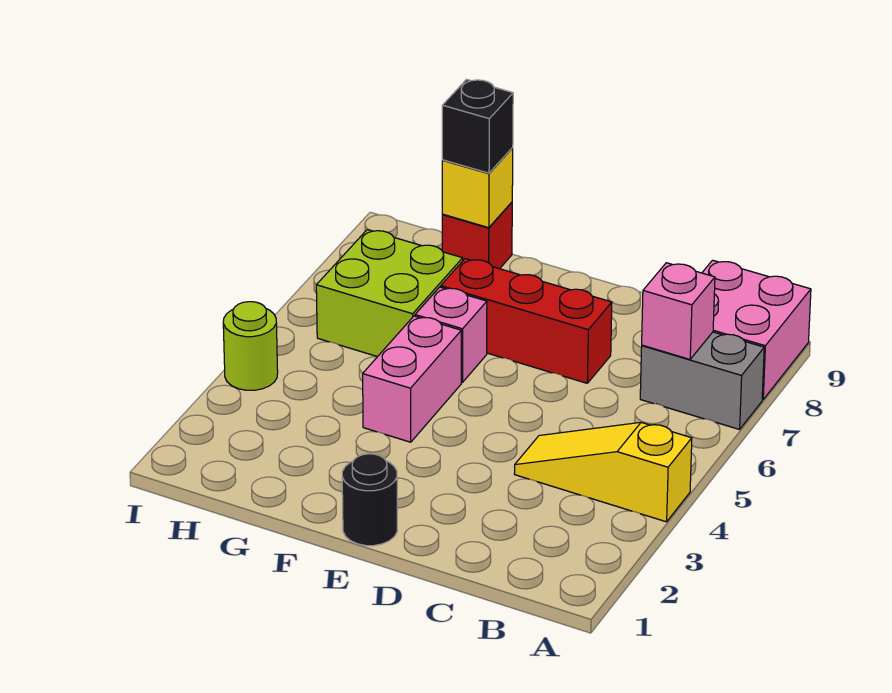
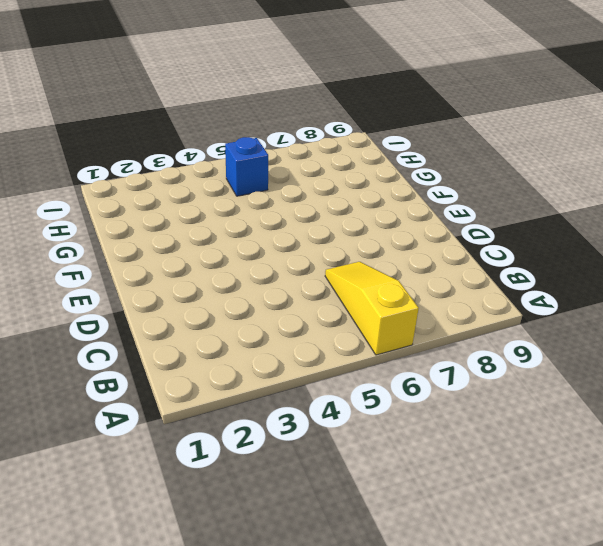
yellow slope A6:C6 level 1 top A -> yellow slope A4:C4 level 1 top A
blue brick H5 level 1 -> none
none -> grey brick A7:B7 level 1
none -> pink brick A8:B9 level 1
none -> red brick D7:F7 level 1

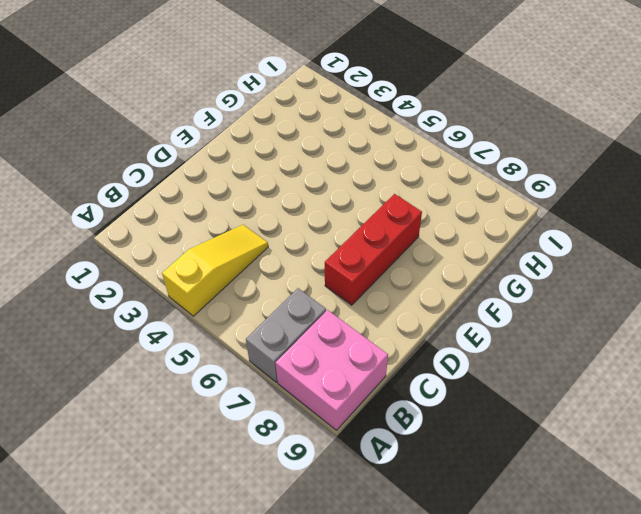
none -> black round brick E1 level 1
none -> pink brick F4:F5 level 1
none -> pink brick F6 level 1

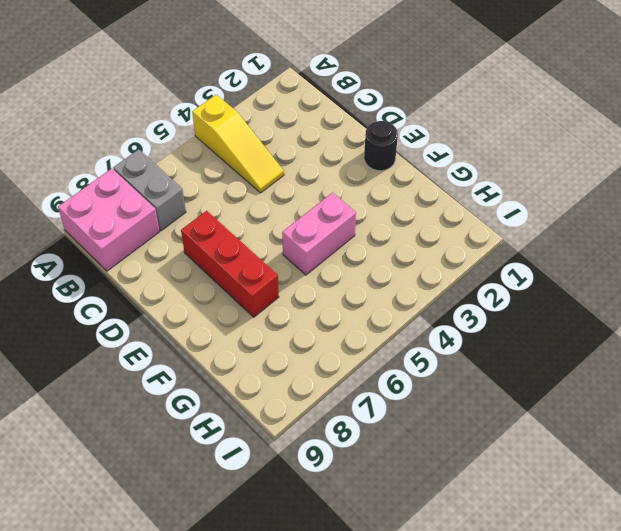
none -> pink brick F6 level 1
none -> lime brick G6:H7 level 1
none -> red brick G9 level 1

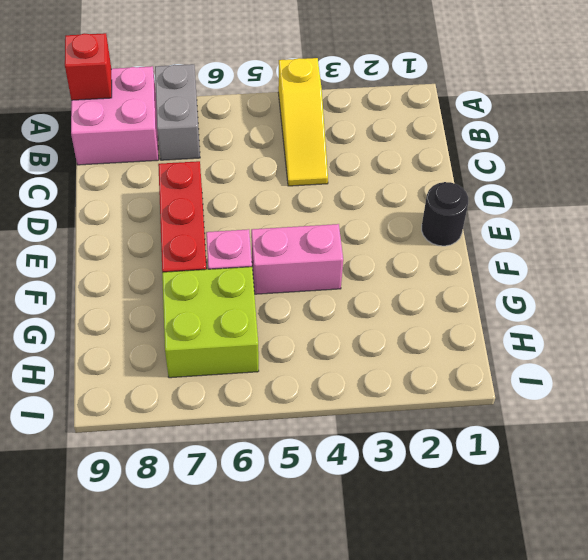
red brick A9 level 2 -> red brick G9 level 1
none -> lime round brick I4 level 1
none -> pink brick B7 level 2
none -> yellow brick G9 level 2

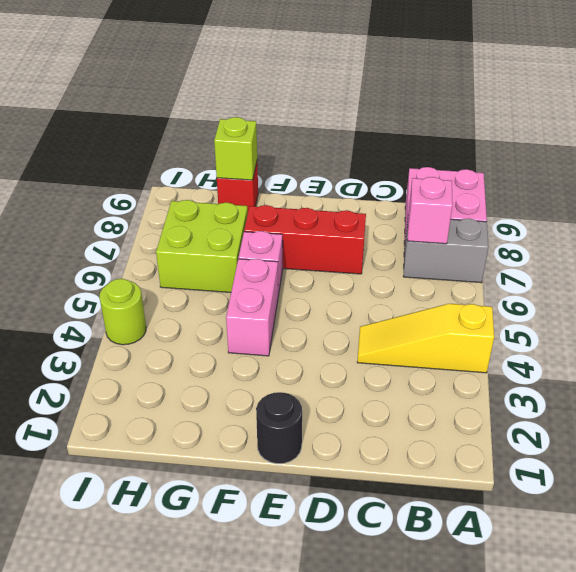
lime brick G9 level 2 -> yellow brick G9 level 2
none -> black brick G9 level 3

